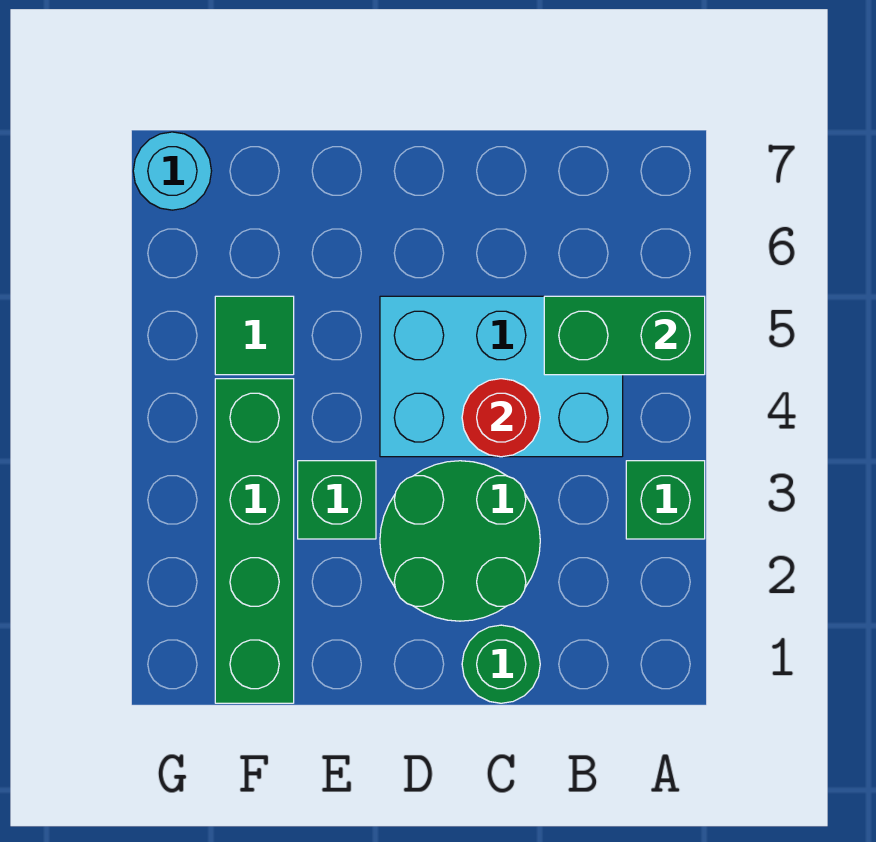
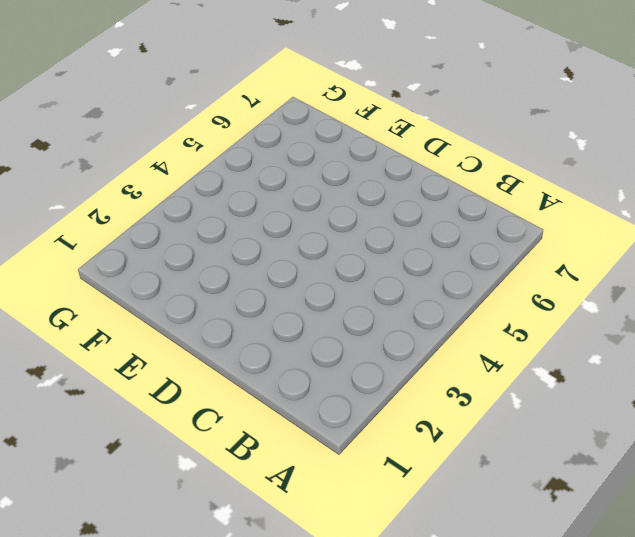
none -> green brick A3 level 1
none -> cyan brick B4:D5 level 1

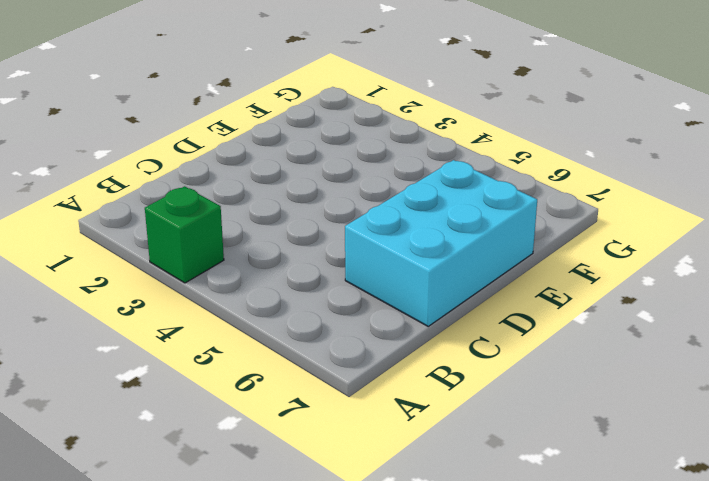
cyan brick C6:E7 level 1 -> cyan brick B4:D5 level 1
none -> green round brick C1 level 1
none -> green round brick C2:D3 level 1

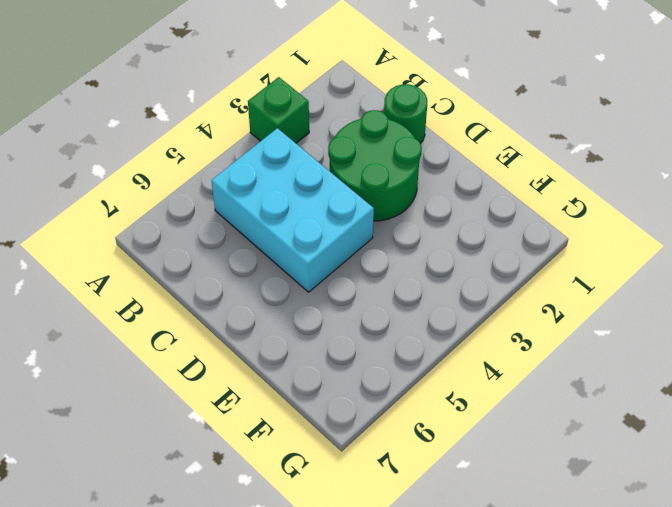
none -> green brick E3 level 1
none -> green brick F1:F4 level 1

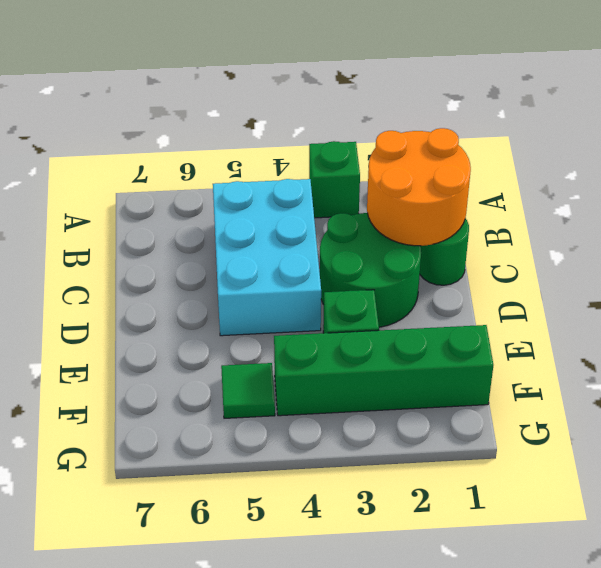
orange round brick B1:C2 level 2 -> none
none -> cyan round brick G7 level 1
none -> green brick A5:B5 level 2

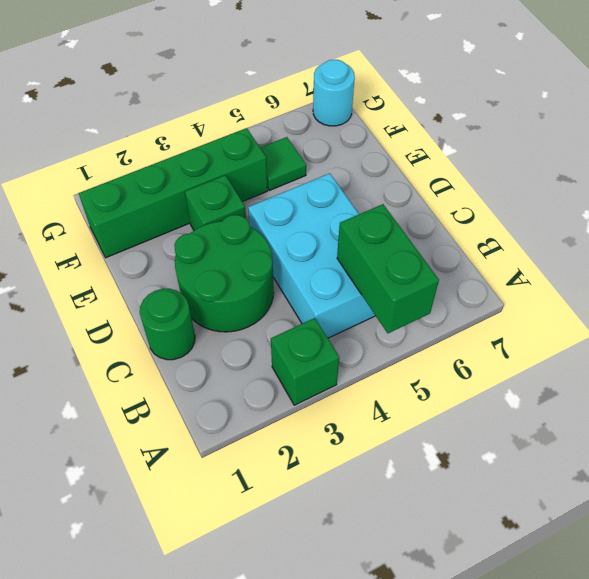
none -> red round brick C4 level 2

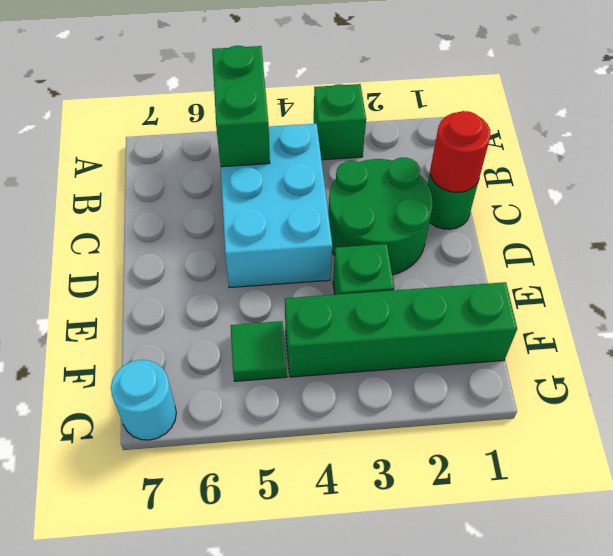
red round brick C1 level 2 -> red round brick C4 level 2

